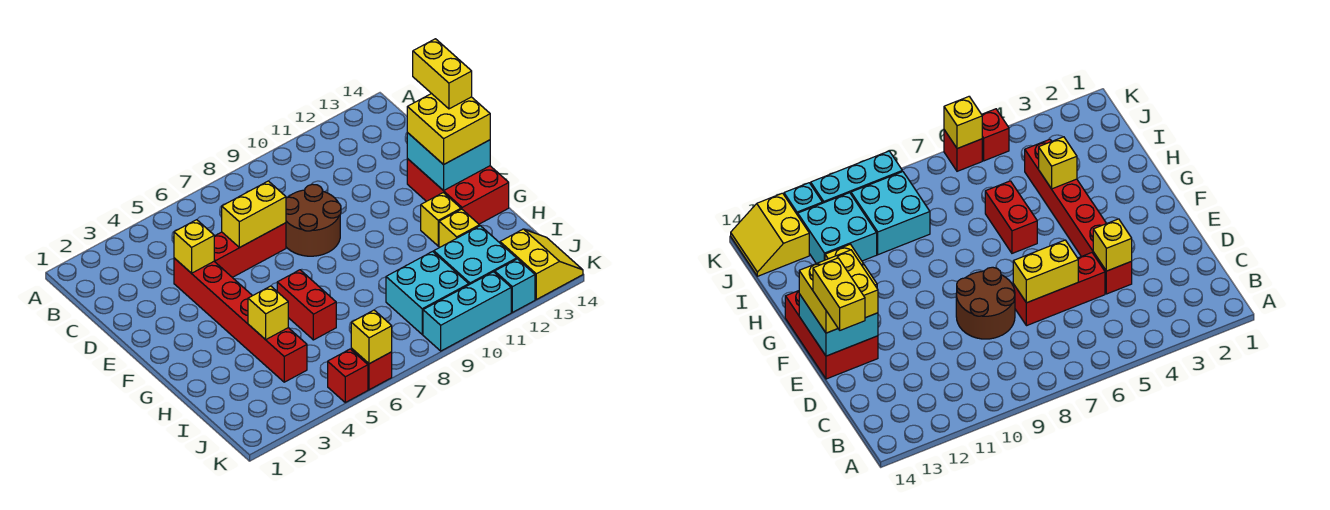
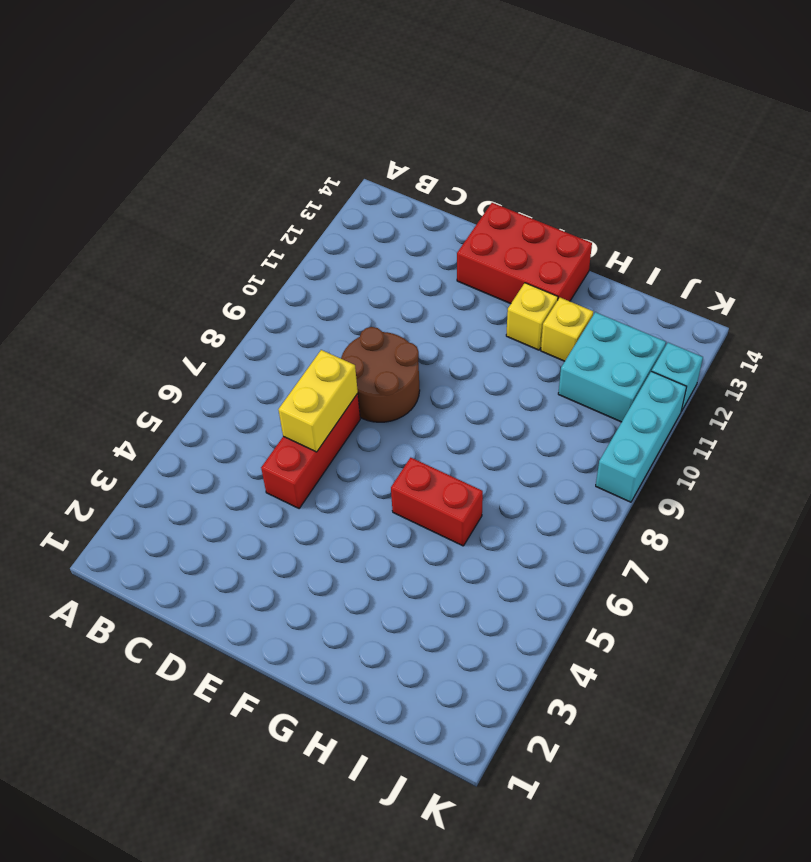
none -> red brick D4:I4 level 1
none -> cyan brick I9:J10 level 1
none -> yellow slope J13:K14 level 1 top 13

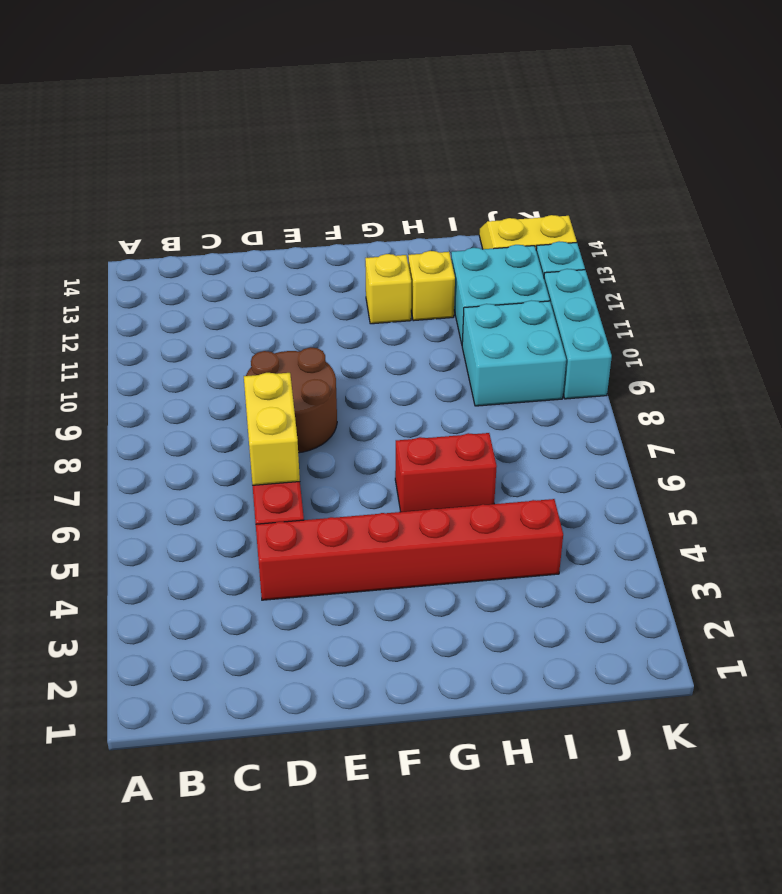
none -> red brick E13:G14 level 1
none -> red brick K5 level 1
none -> red brick K6 level 1

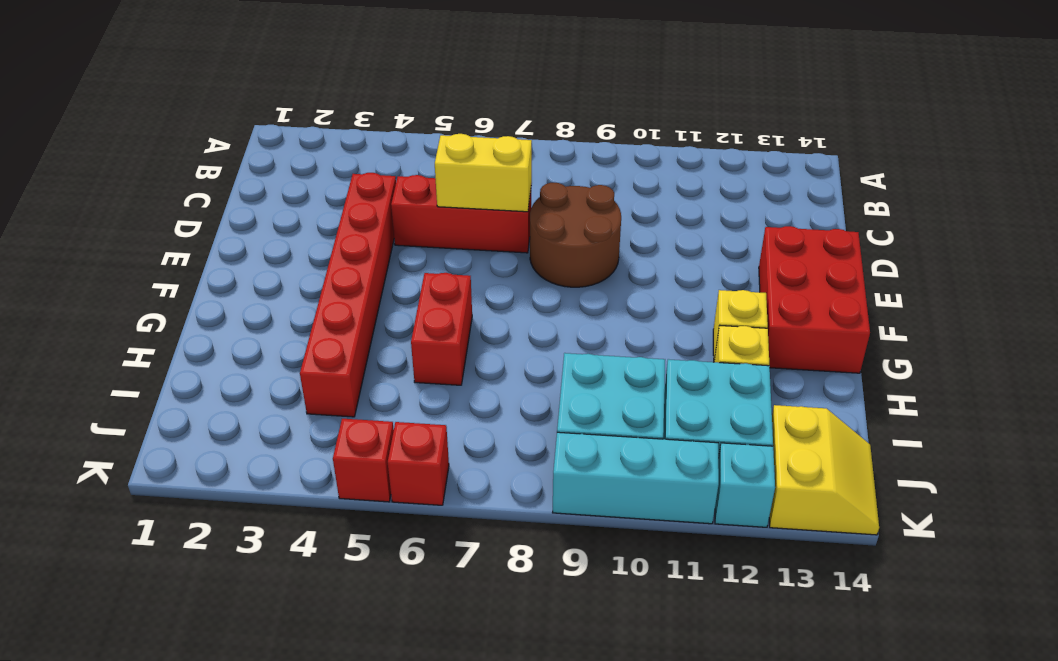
none -> yellow brick D4 level 2
none -> cyan brick E13:F14 level 2
none -> yellow brick H4 level 2

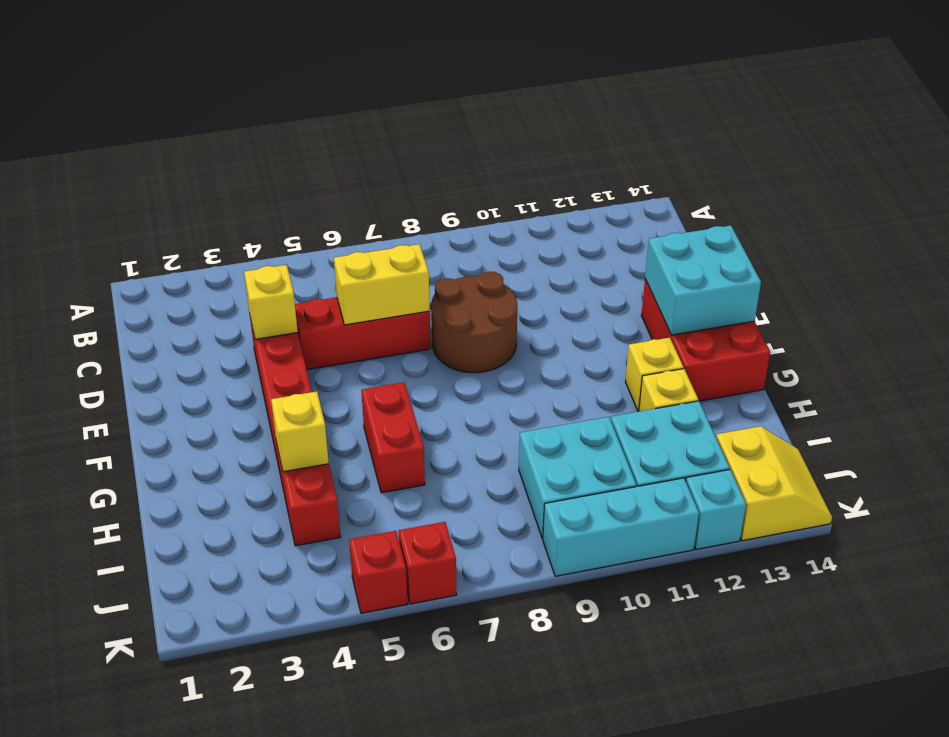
none -> yellow brick K6 level 2
none -> yellow brick E13:F14 level 3
none -> yellow brick D14:E14 level 4

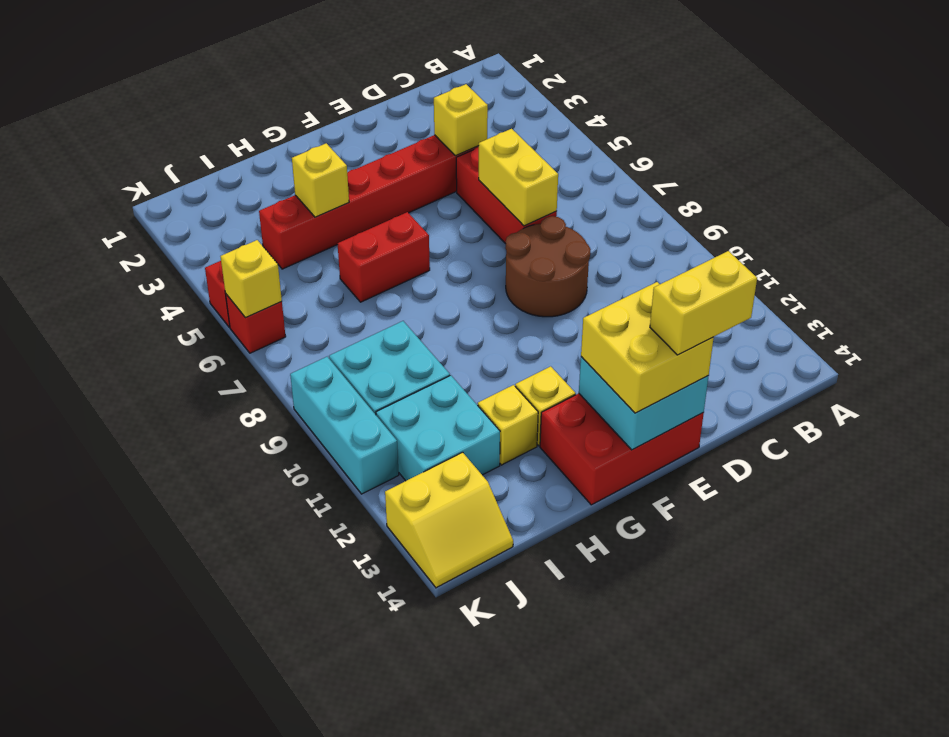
none -> cyan brick K12 level 1

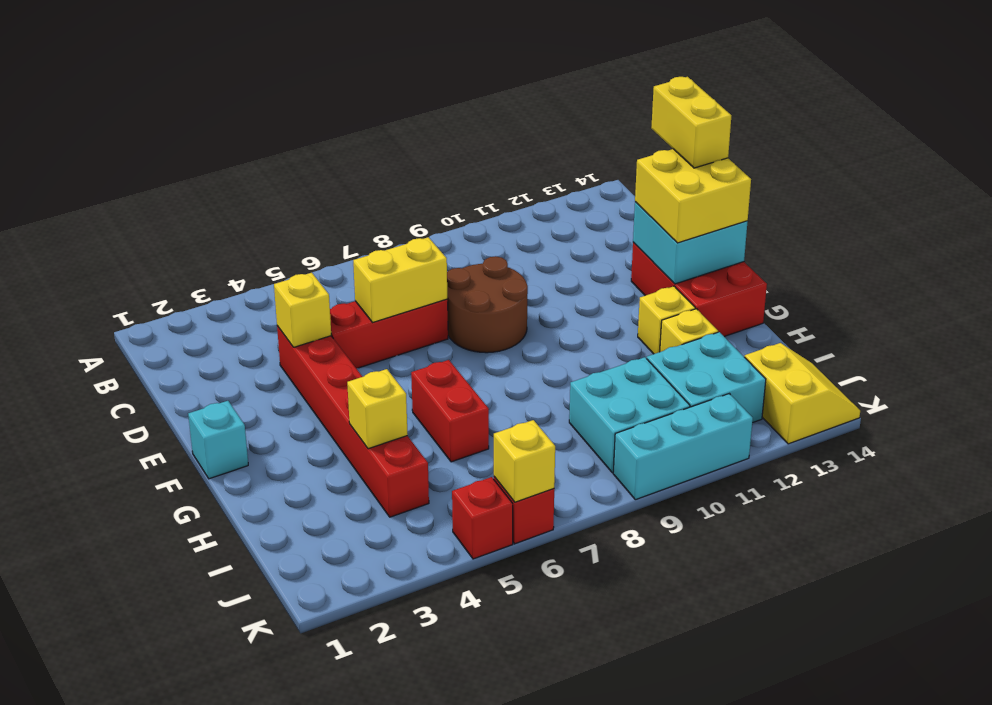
cyan brick F1 level 1 -> cyan brick K12 level 1

